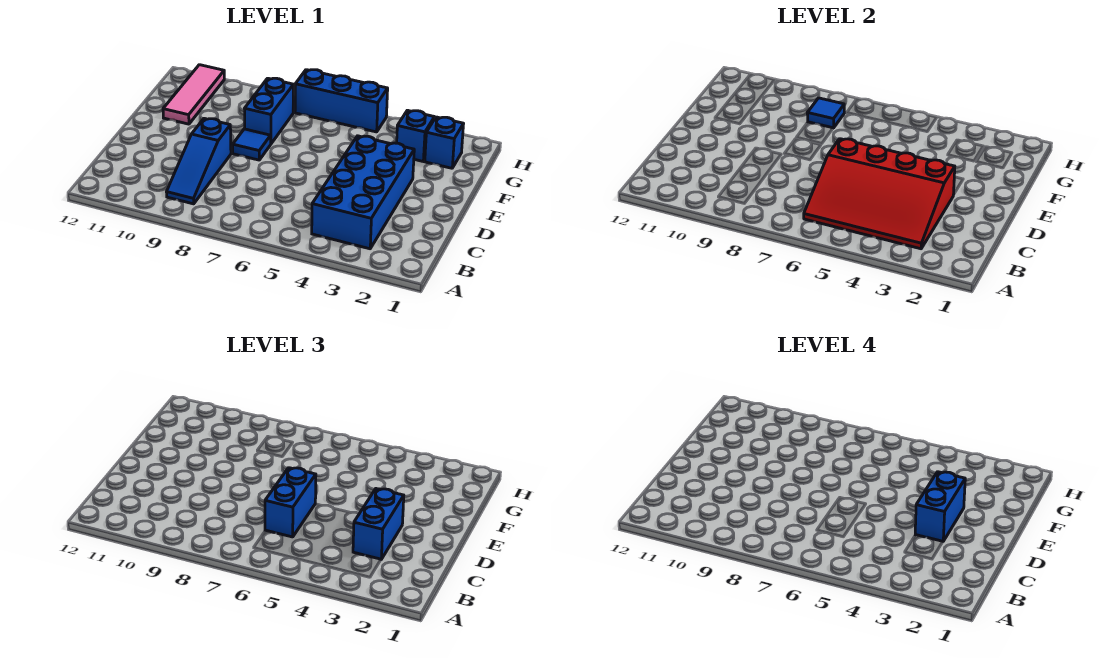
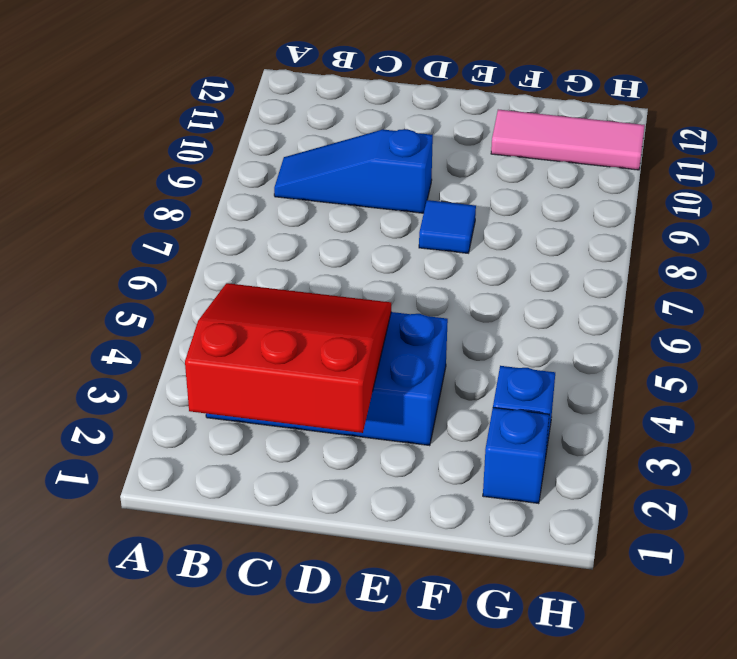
red slope B2:D4 level 2 top 2 -> red slope B3:D6 level 2 top D
none -> blue brick F8:G8 level 1
none -> blue brick H5:H7 level 1
none -> blue tile G8 level 2

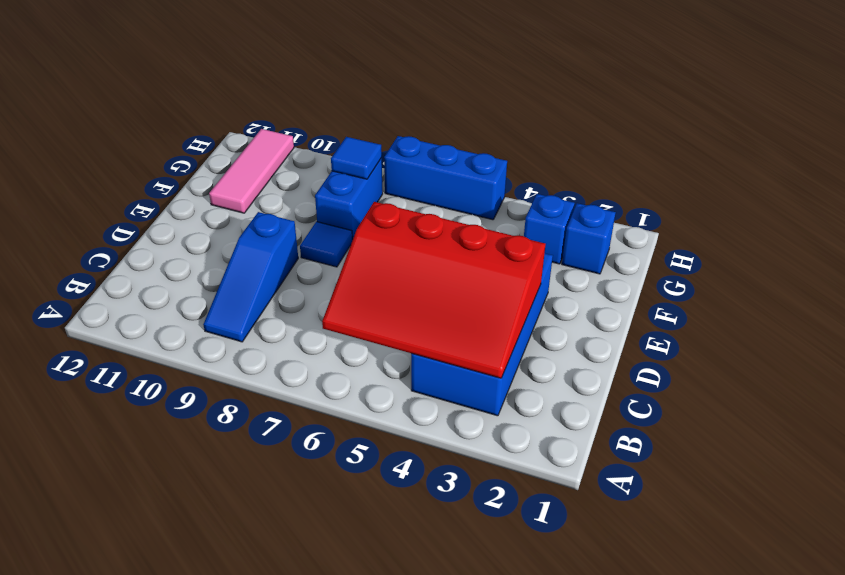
none -> blue brick C3:D3 level 3
none -> blue brick C6:D6 level 3
none -> blue brick D3:E3 level 4

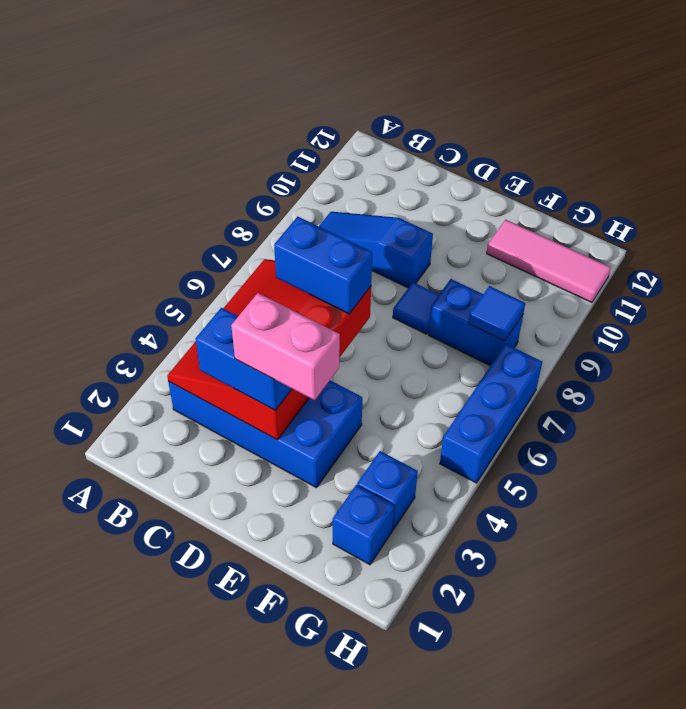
pink brick D3:E3 level 4 -> blue brick D3:E3 level 4

